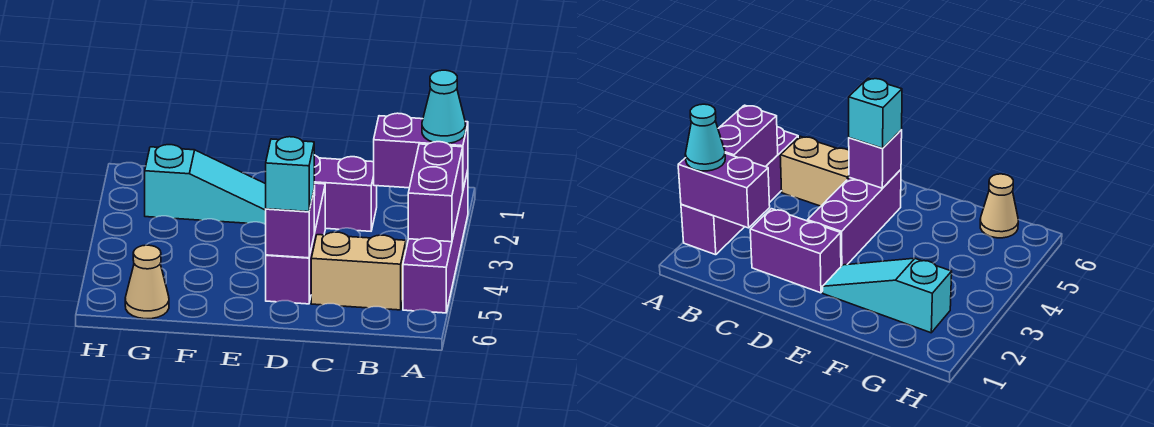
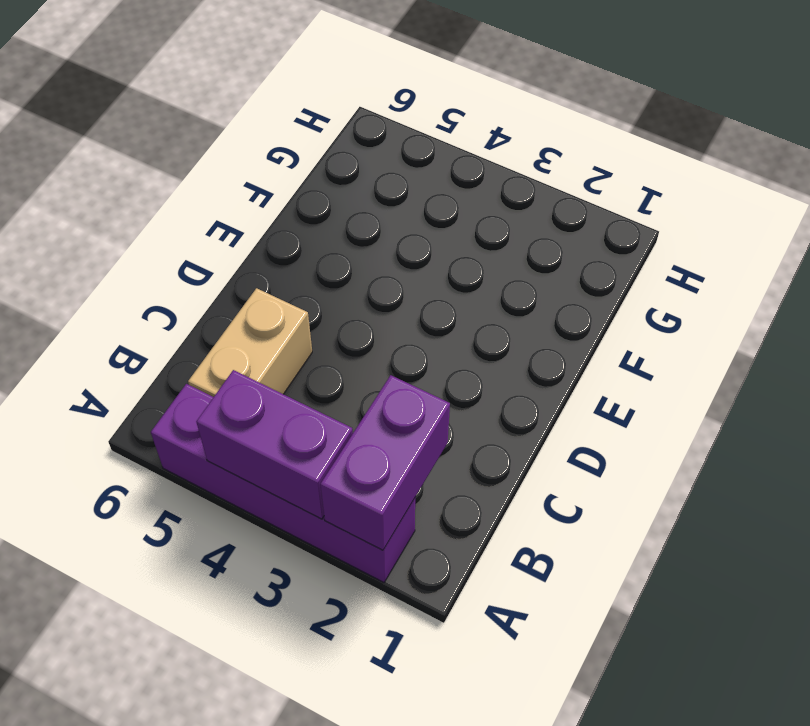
none -> purple brick C2:D2 level 1
none -> purple brick D3:D5 level 1

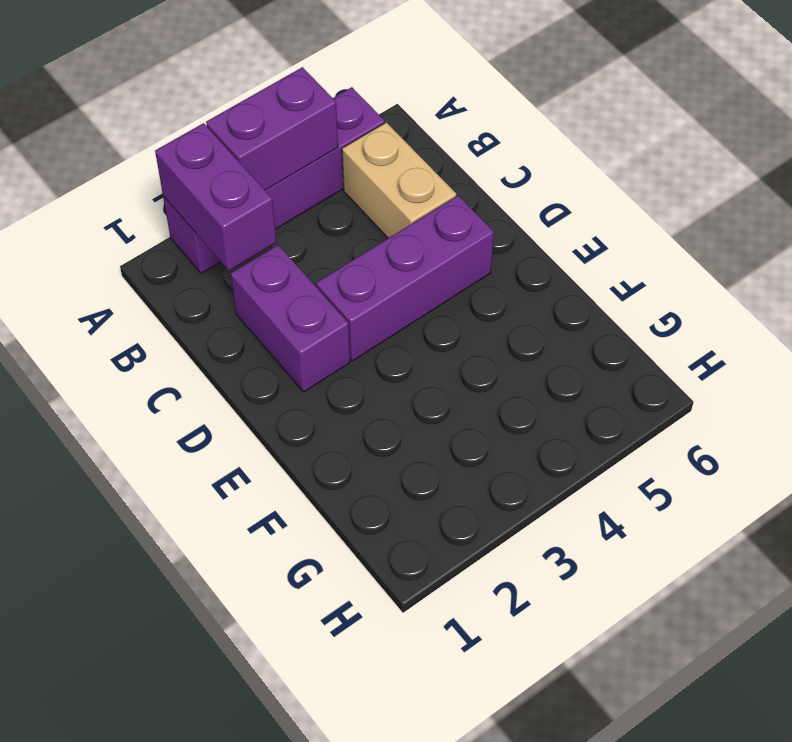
none -> cyan slope E2:G2 level 1 top G
none -> tan cone G6 level 1

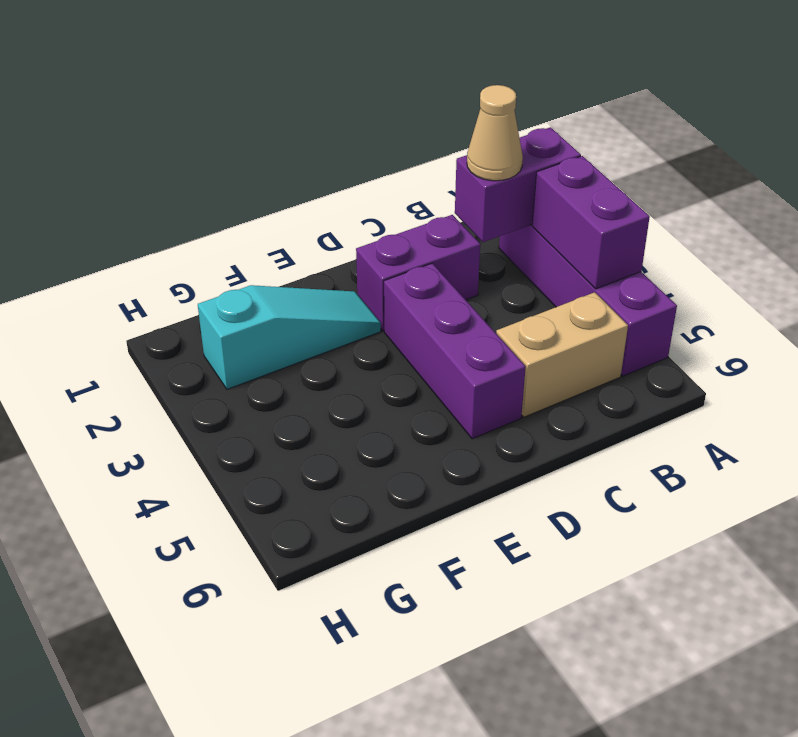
tan cone B2 level 3 -> tan cone G6 level 1
none -> purple brick D5 level 2
none -> cyan cone A2 level 3

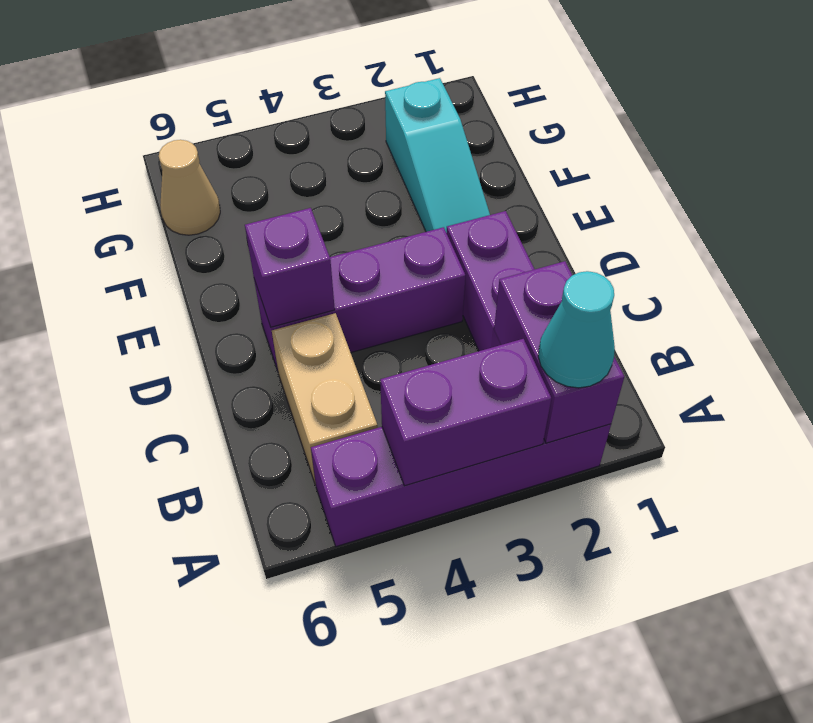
none -> cyan brick D5 level 3

